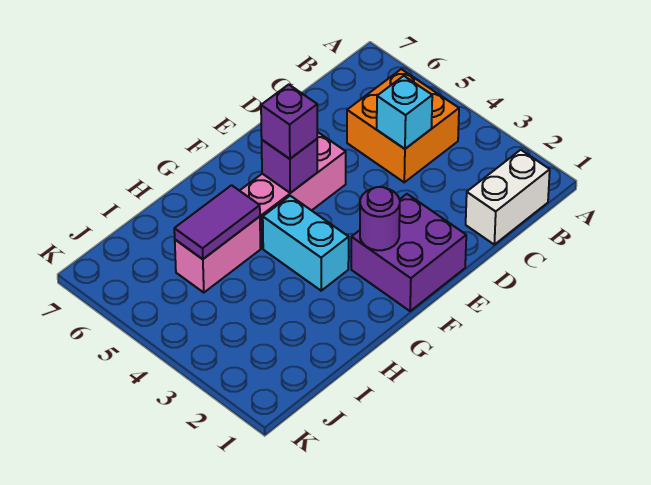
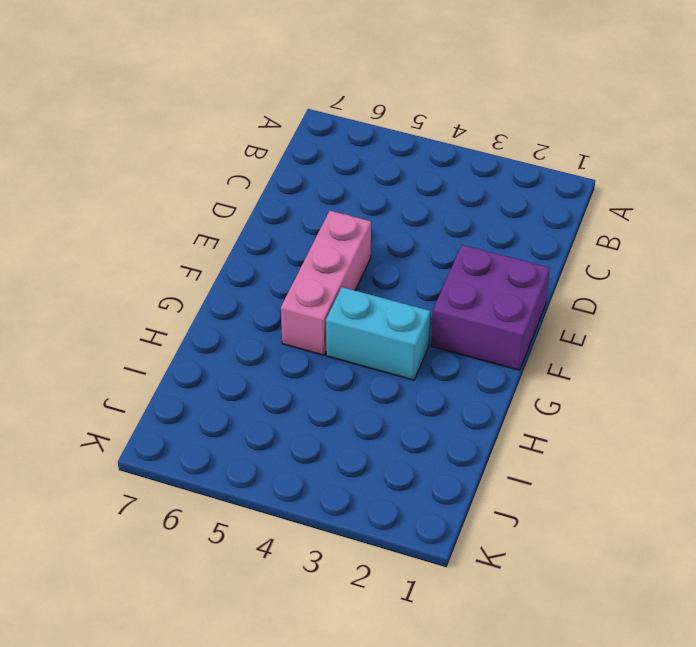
none -> white brick B1:C1 level 1
none -> orange brick B4:C5 level 1

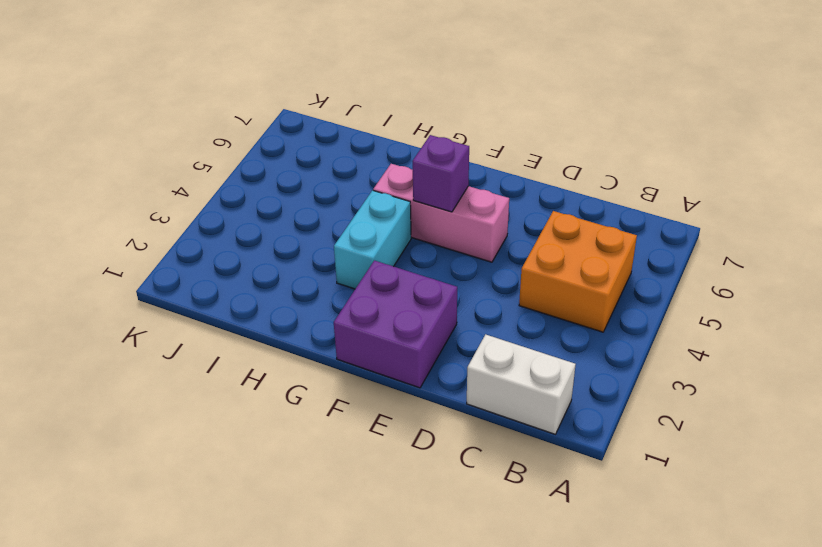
none -> pink brick H5:I5 level 1
none -> cyan brick C4 level 2

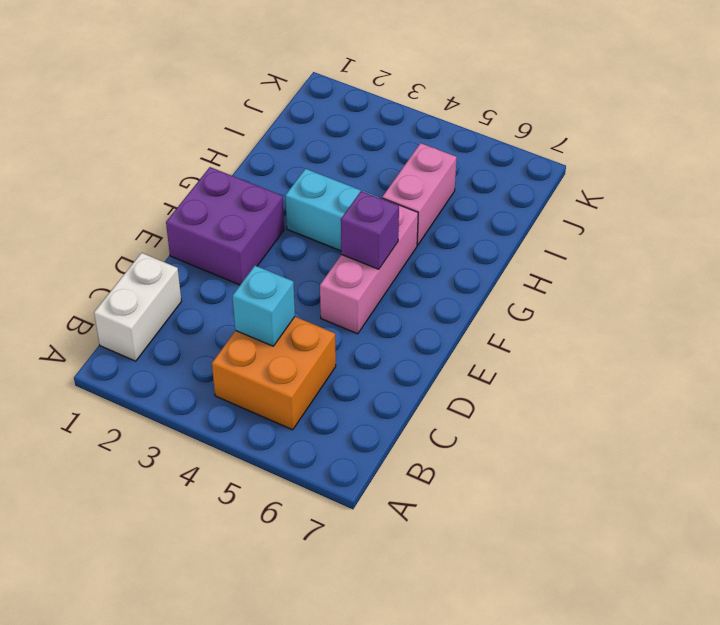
none -> purple round brick F2 level 2
none -> purple tile H5:I5 level 2

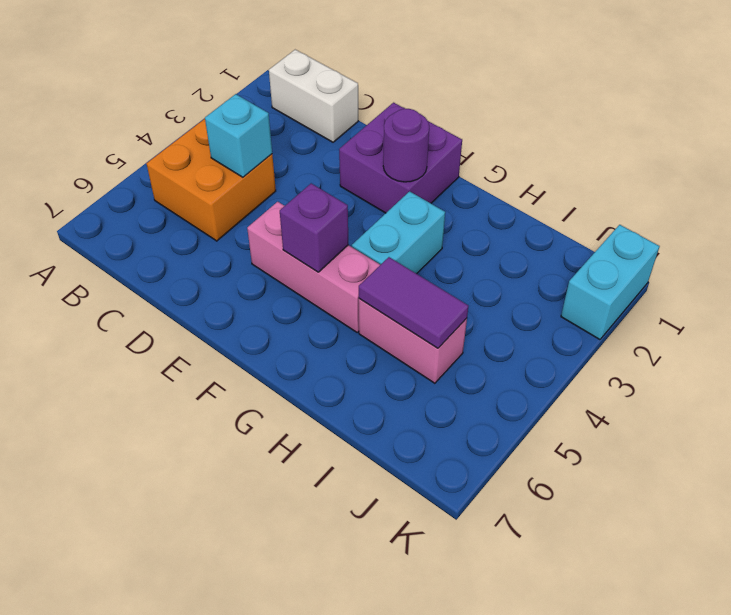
cyan brick K1:K2 level 1 -> none
none -> purple brick F5 level 3

